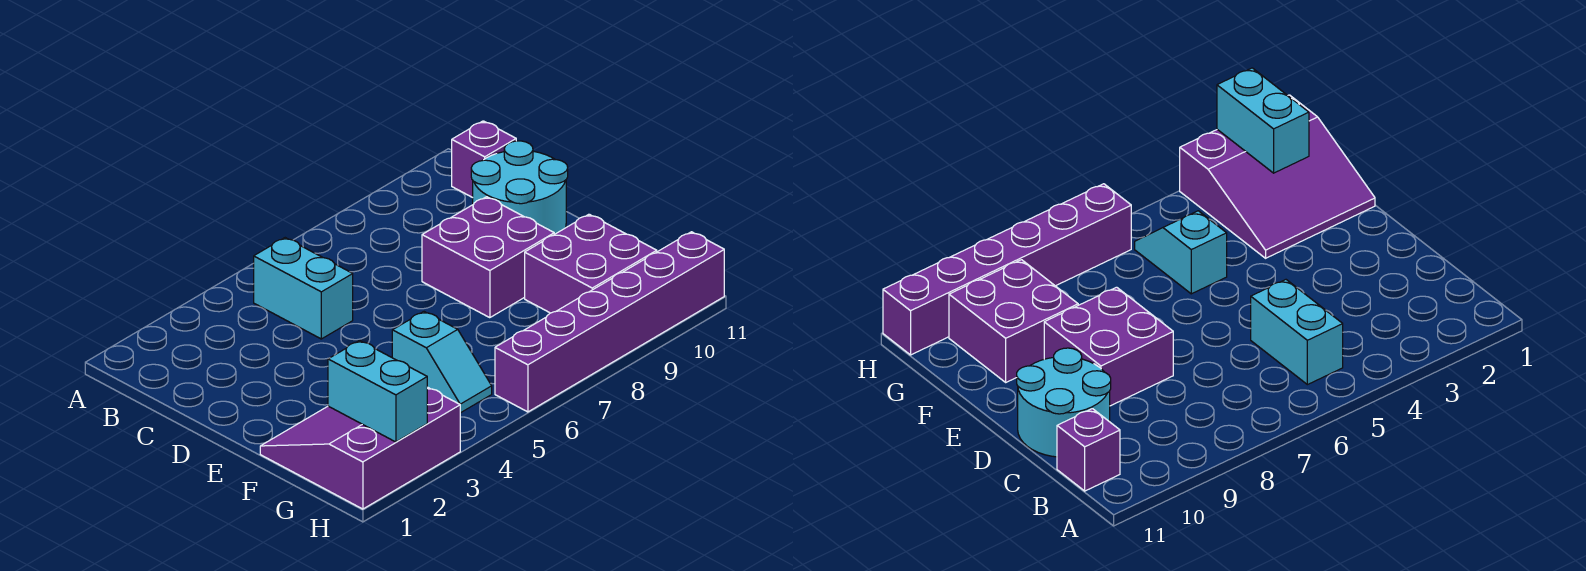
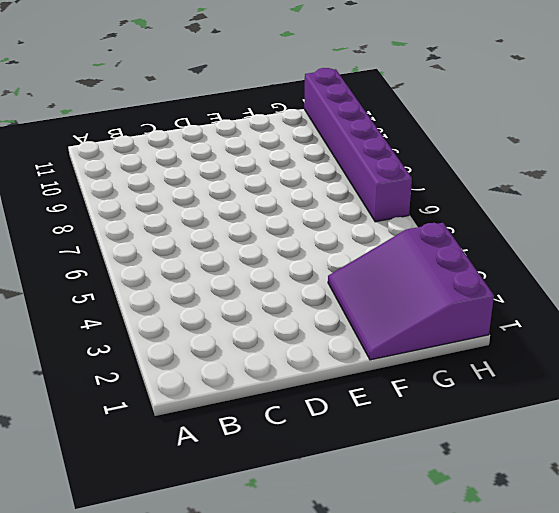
none -> cyan brick B5:C5 level 1
none -> purple brick B11 level 1

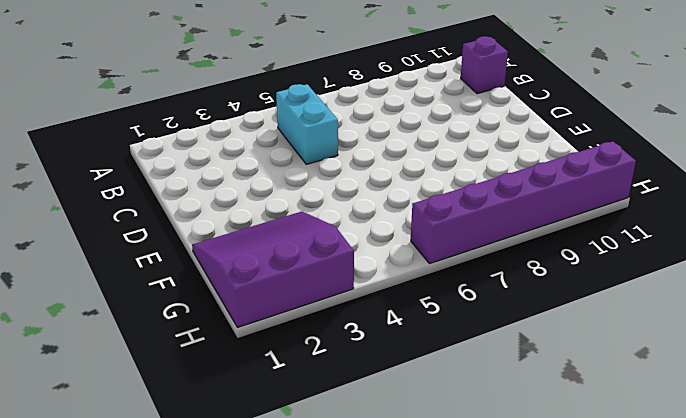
none -> cyan round brick C10:D11 level 1
none -> purple brick D8:E9 level 1

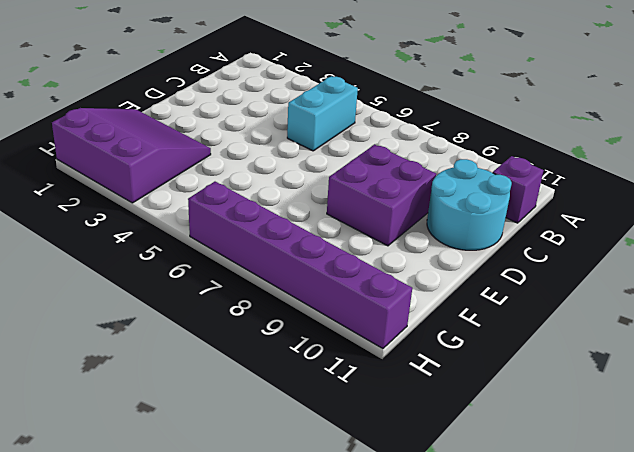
none -> cyan slope F5:G5 level 1 top F
none -> purple brick F9:G10 level 1

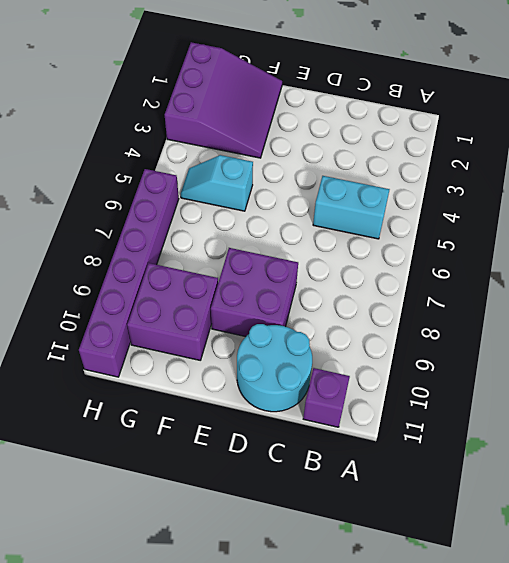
none -> cyan brick G2:H2 level 2

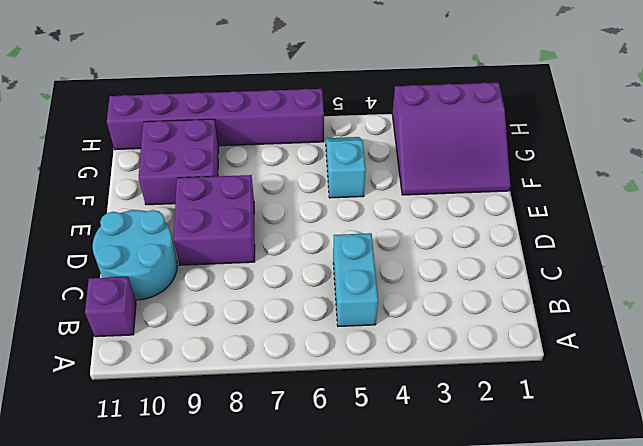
none -> cyan brick G2:H2 level 2

